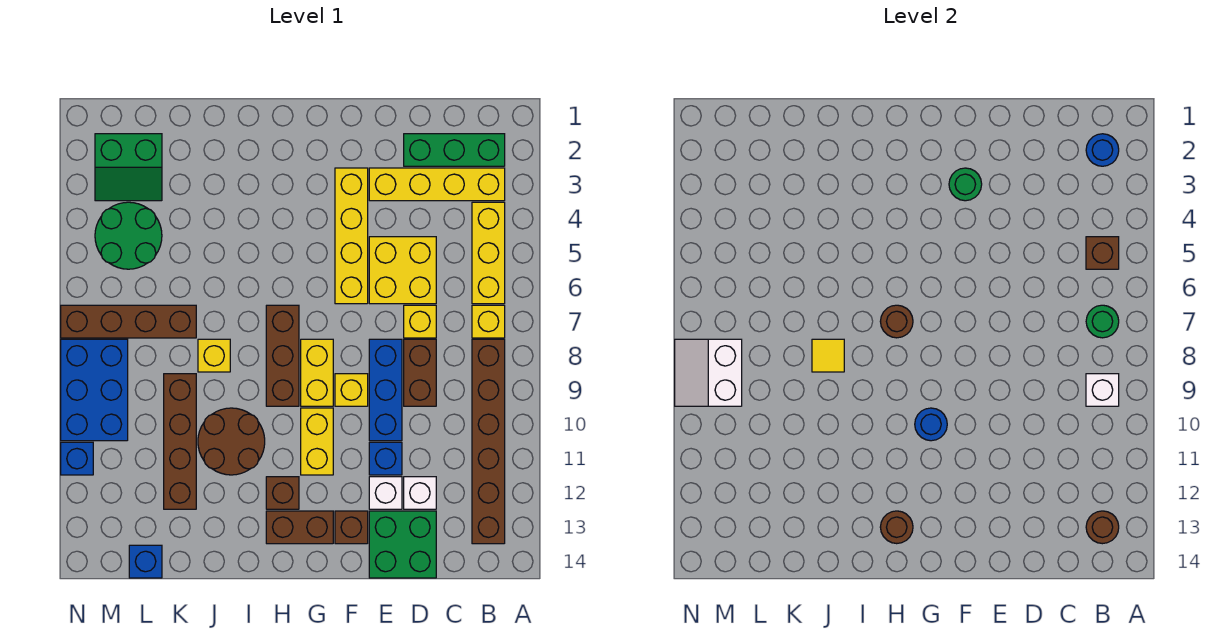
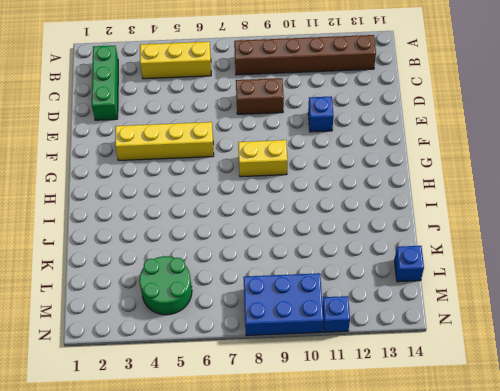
none -> yellow brick B3:E3 level 1
none -> yellow brick B7 level 1
none -> yellow brick D5:E6 level 1
none -> yellow brick D7 level 1

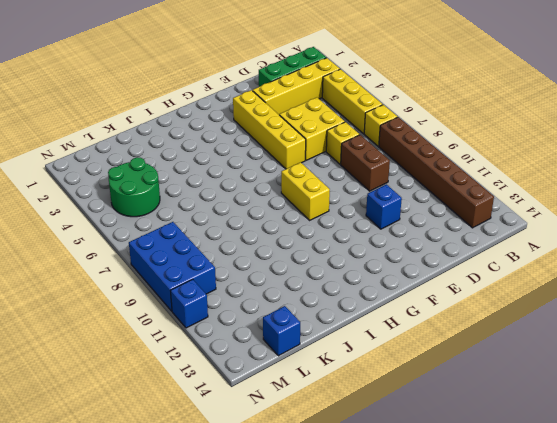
none -> white brick D12 level 1
none -> green brick D13:E14 level 1
none -> blue brick E8:E10 level 1
none -> white brick E12 level 1

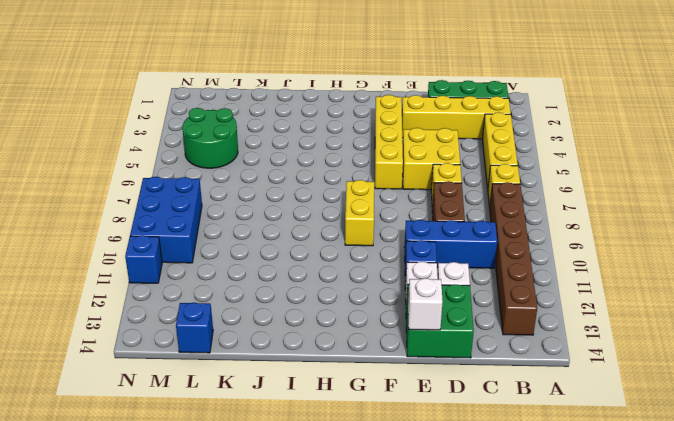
blue brick C10:E10 level 1 -> blue brick E8:E10 level 1
white brick E14 level 2 -> white brick B9 level 2
none -> yellow brick F9 level 1
none -> brown brick F13 level 1
none -> yellow brick G10:G11 level 1
none -> brown brick G13:H13 level 1

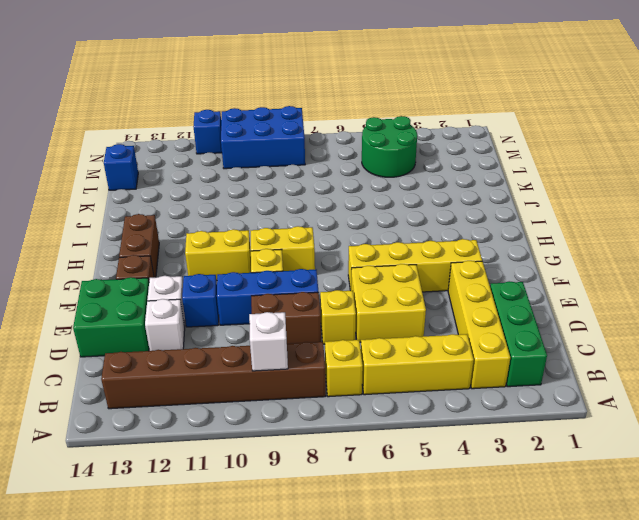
none -> brown brick H7:H9 level 1
none -> brown brick H12 level 1
none -> brown round brick I10:J11 level 1
none -> yellow brick J8 level 1

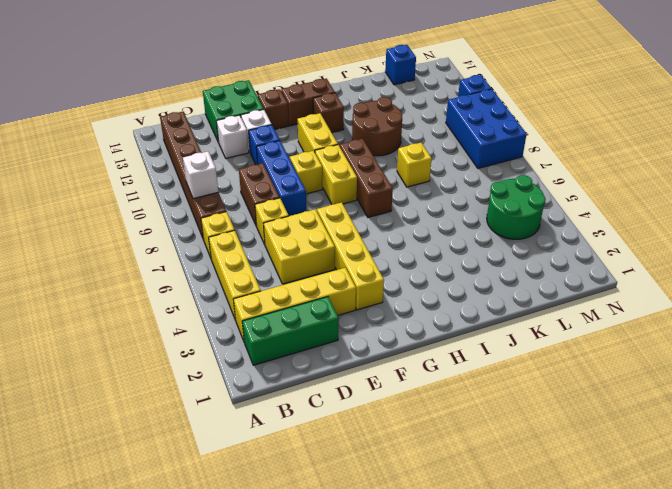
none -> brown brick K7:N7 level 1
none -> brown brick K9:K12 level 1
none -> green slope L2:M3 level 1 top 2
none -> blue round brick B2 level 2

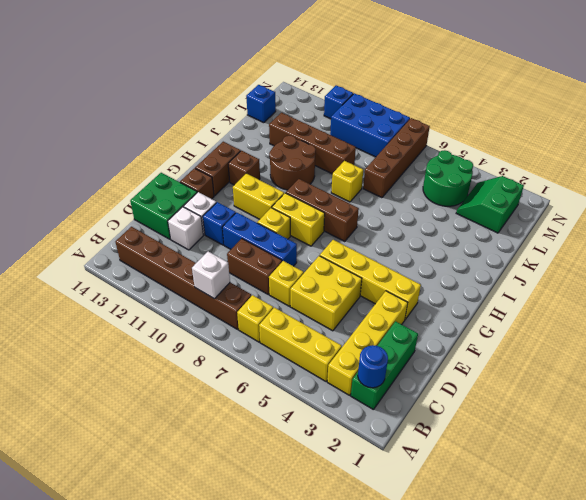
none -> brown brick B5 level 2
none -> green round brick B7 level 2
none -> brown round brick B13 level 2
none -> green round brick F3 level 2

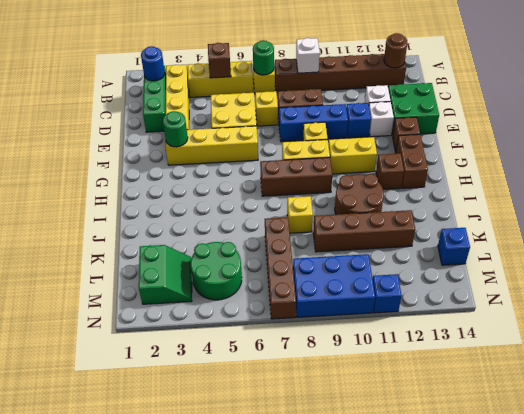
none -> blue round brick G10 level 2
none -> brown round brick H7 level 2
none -> brown round brick H13 level 2
none -> yellow tile J8 level 2

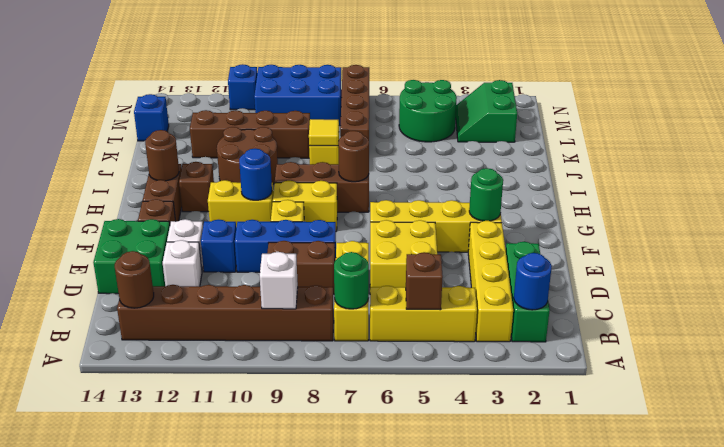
none -> white slope M8:N9 level 2 top M

